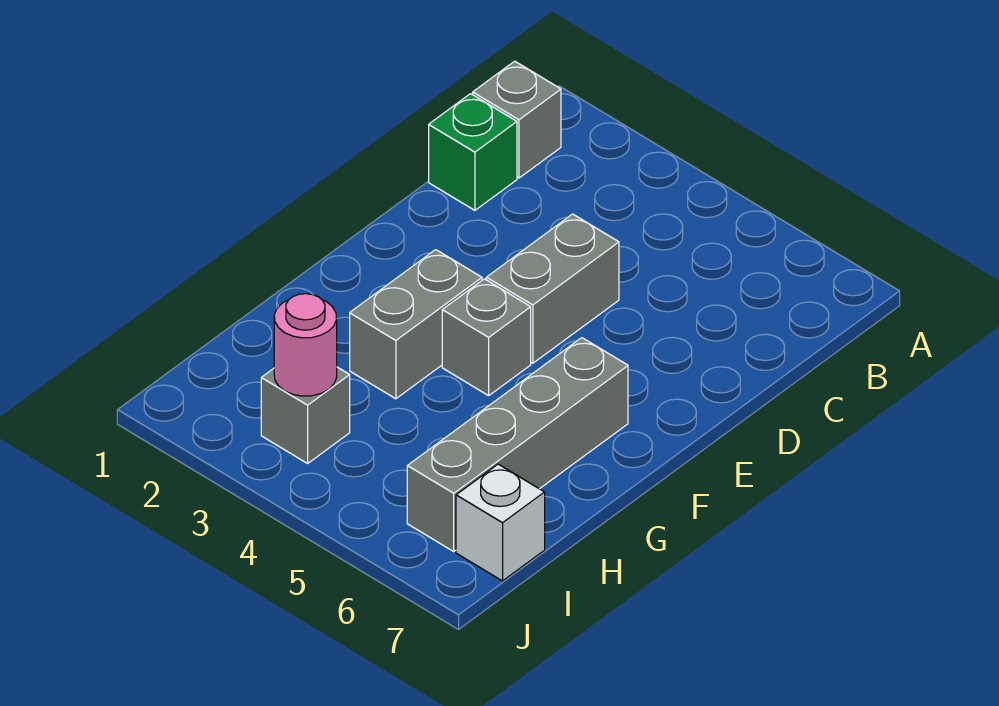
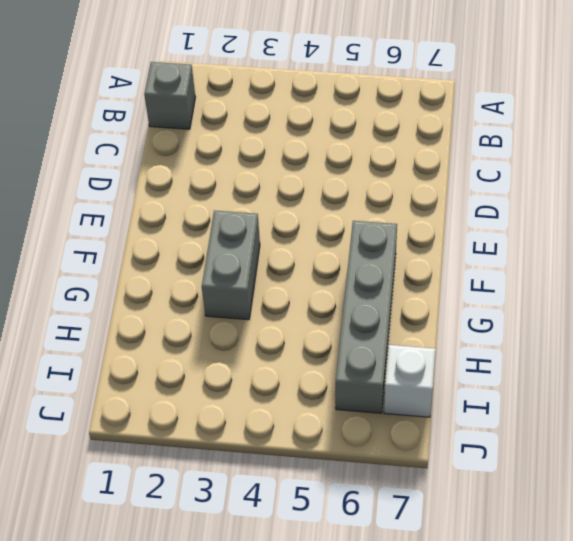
none -> green brick C1 level 1
none -> grey brick D4:E4 level 1

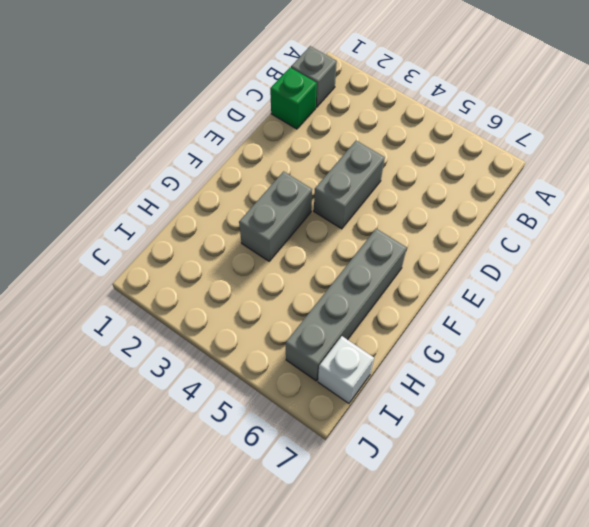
none -> grey brick F4 level 1
none -> grey brick I3 level 1

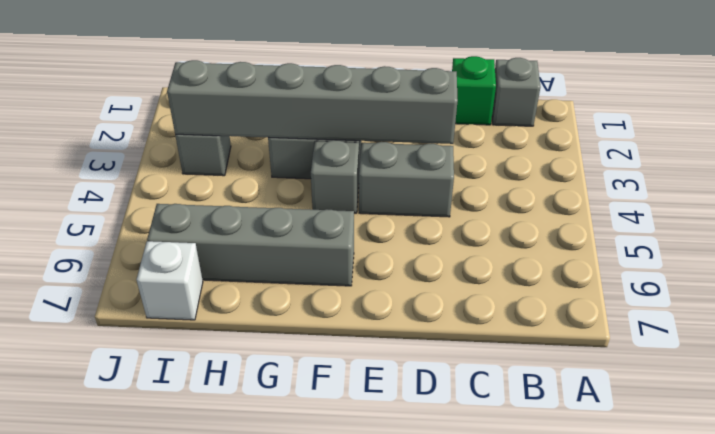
grey brick D3:I3 level 2 -> pink round brick I3 level 2

